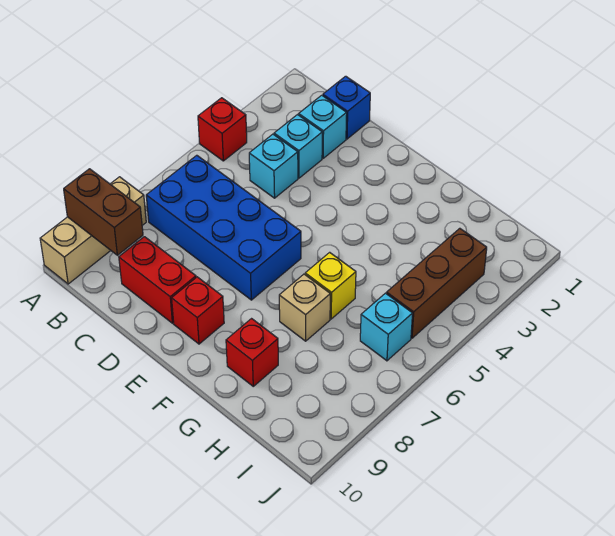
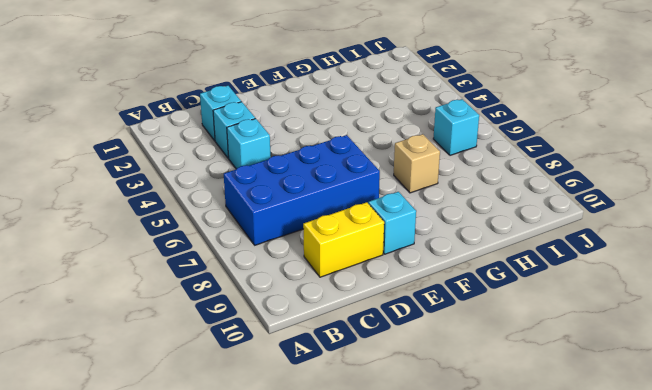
yellow brick C9:D9 level 1 -> red brick C9:D9 level 1
cyan brick E9 level 1 -> red brick E9 level 1
none -> red brick A4 level 1
none -> tan brick A8:A10 level 1
none -> blue brick C1 level 1

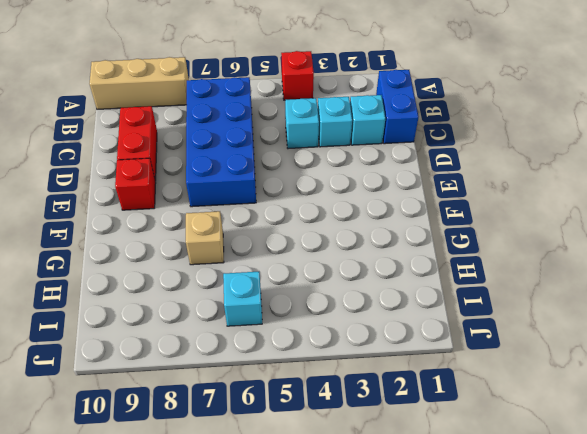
blue brick B1:C1 level 1 -> blue brick C1 level 1
none -> yellow brick G6 level 1
none -> red brick G9 level 1
none -> brown brick I3:I5 level 1

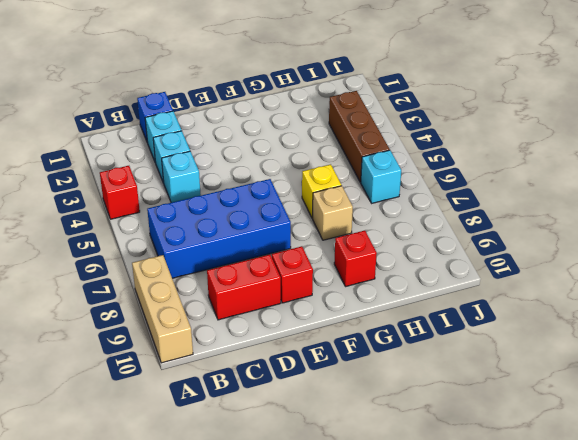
none -> brown brick A9:B9 level 2

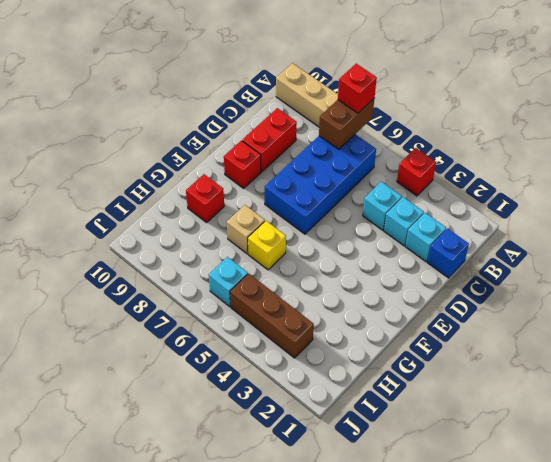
brown brick A7:B7 level 2 -> brown brick A9:B9 level 2
red brick A7 level 3 -> none

